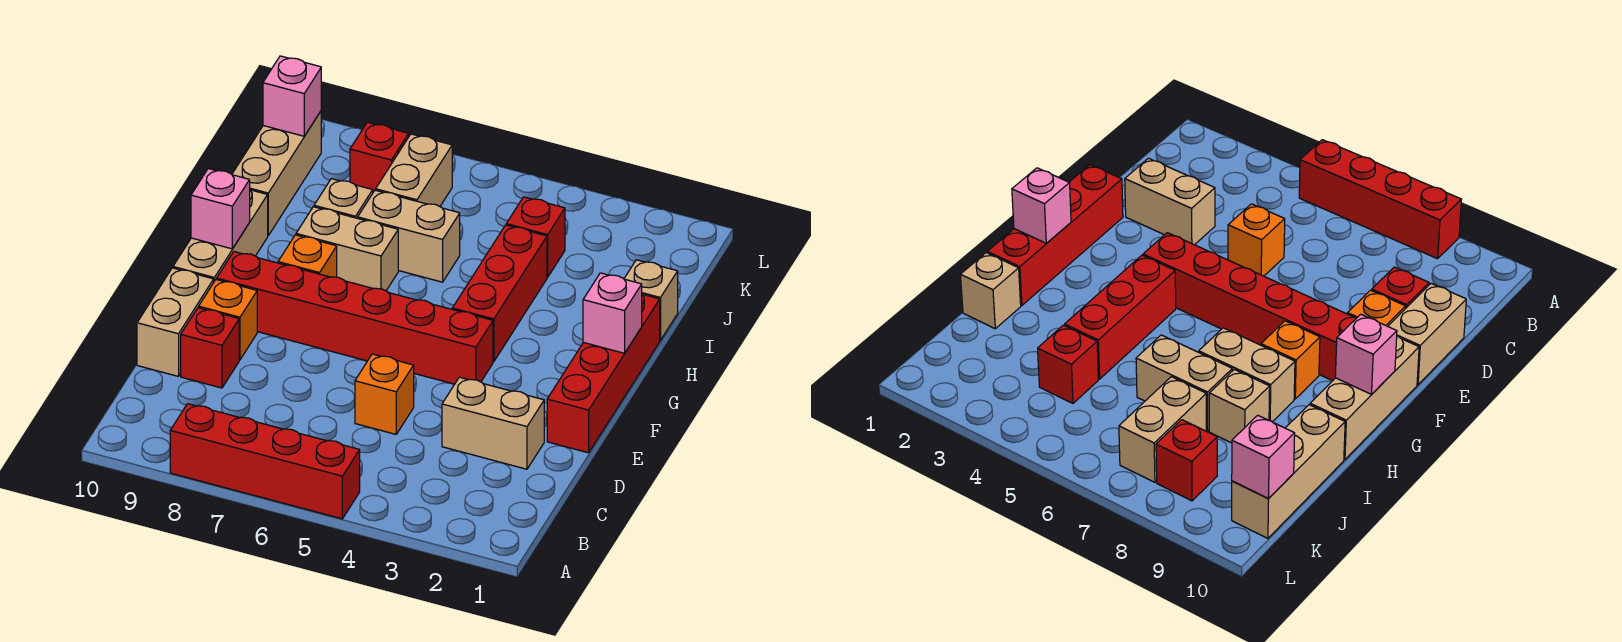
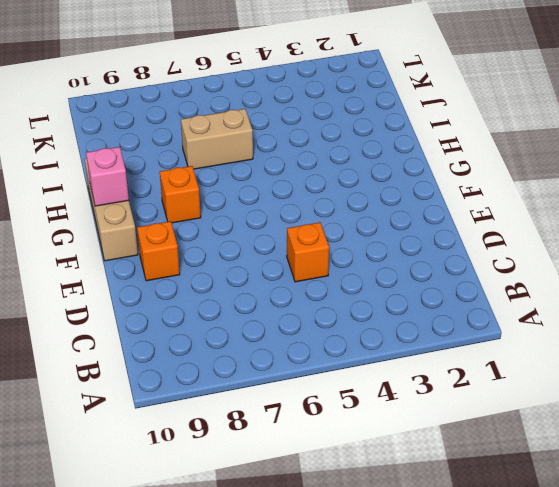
none -> red brick A5:A8 level 1
none -> tan brick D2:D3 level 1
none -> red brick D9 level 1

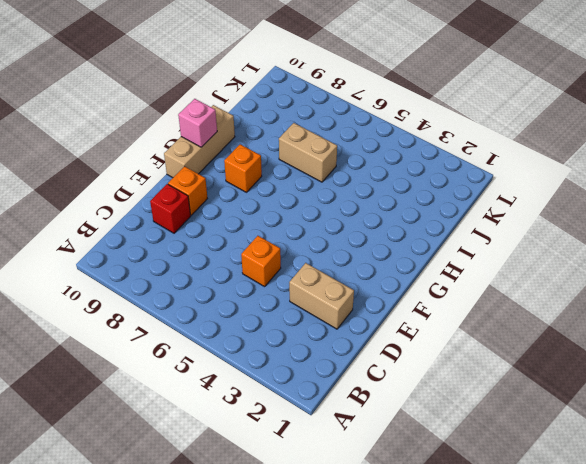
none -> red brick A5:A8 level 1
none -> tan brick D10:E10 level 1
none -> red brick E1:H1 level 1

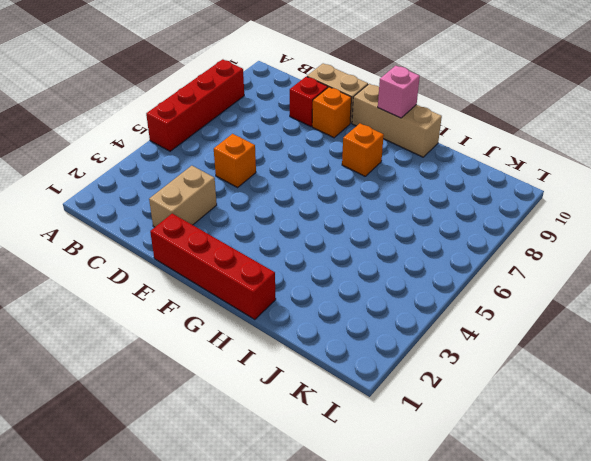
none -> red brick F4:F9 level 1
none -> red brick G4:I4 level 1
none -> tan brick H7:H8 level 1

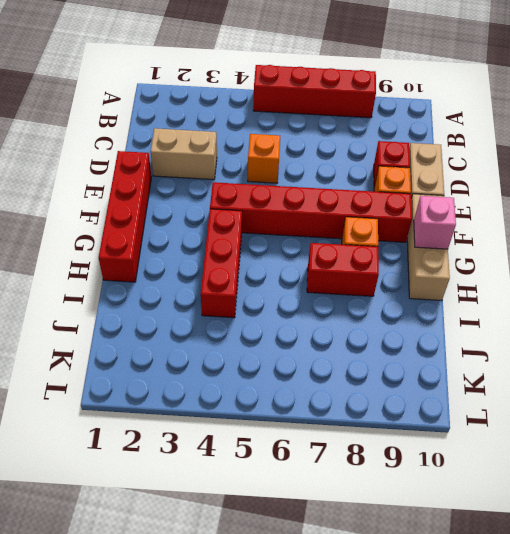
red brick H7:H8 level 1 -> tan brick H7:H8 level 1
none -> tan brick I1 level 1
none -> tan brick I6:I7 level 1
none -> tan brick I8 level 1

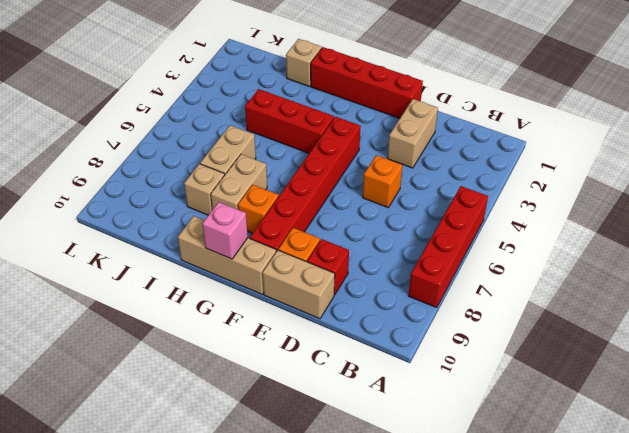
none -> tan brick I10:K10 level 1
none -> red brick J4 level 1
none -> tan brick J7:K7 level 1

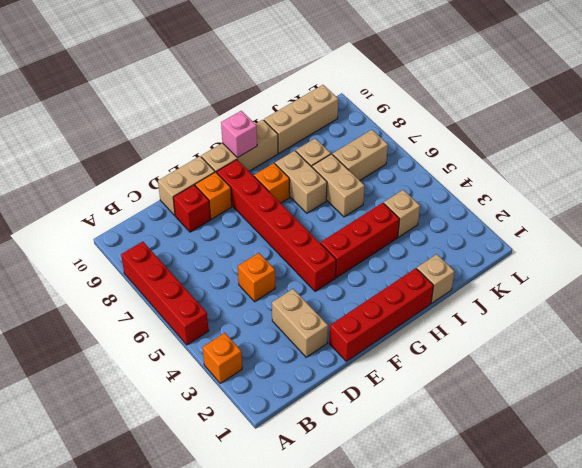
orange brick A3 level 1 -> none
tan brick J4 level 1 -> red brick J4 level 1
none -> red brick K8 level 1
none -> pink brick G1 level 2
none -> pink brick K10 level 2

